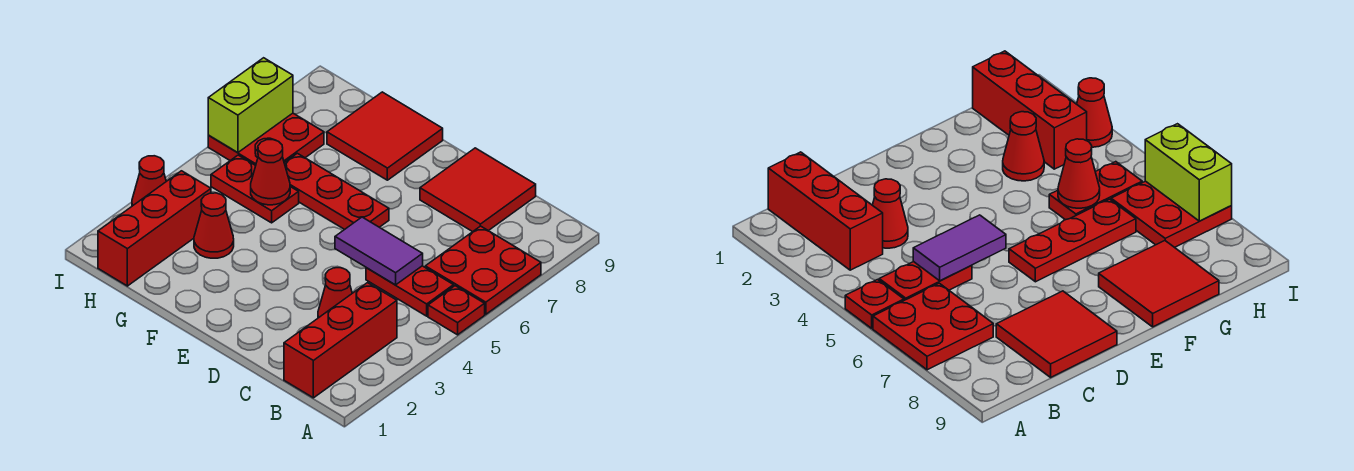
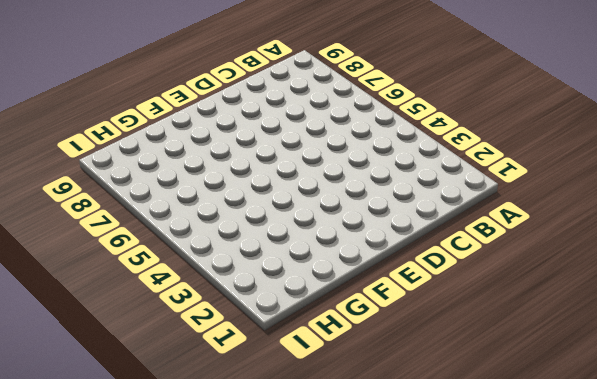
none -> red plate A5 level 1
none -> red plate A6:B7 level 1
none -> red brick B1:B3 level 1

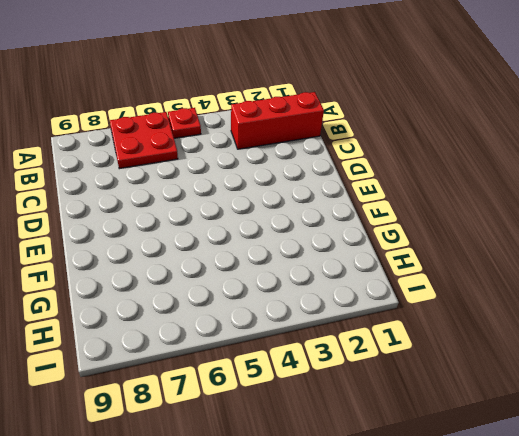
none -> red plate B5:C5 level 1
none -> red cone C3 level 1
none -> red tile C8:D9 level 1

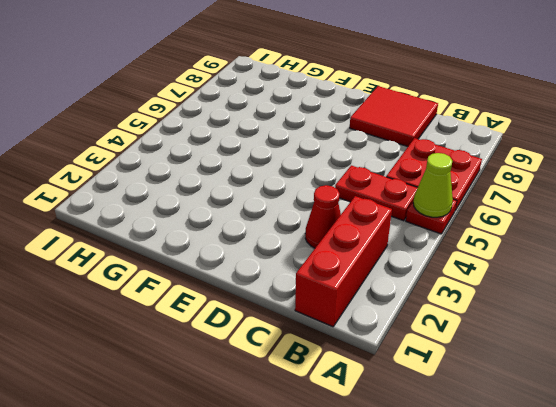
lime cone A5 level 2 -> none
none -> red plate E6:G6 level 1
none -> red tile F8:G9 level 1
none -> red cone G3 level 1

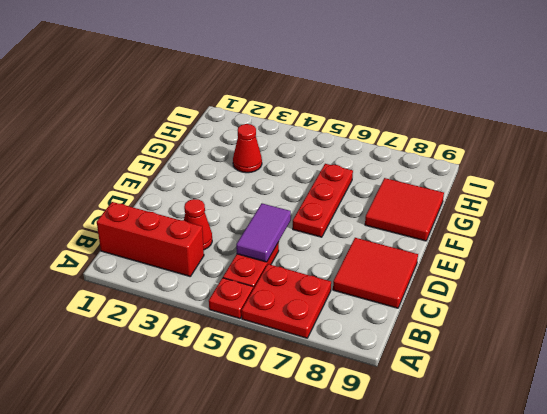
none -> red plate G5:H5 level 1
none -> red brick H1:H3 level 1
none -> red plate H6:I7 level 1

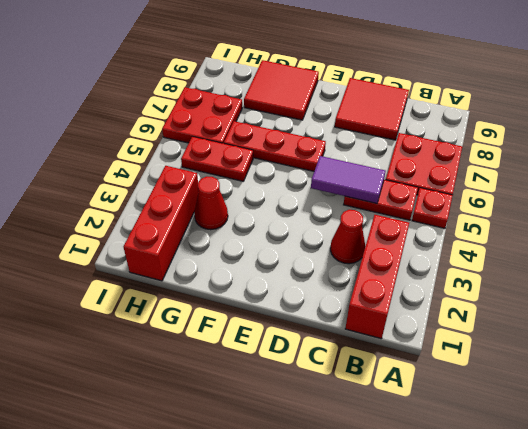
none -> red cone I3 level 1
none -> red cone G5 level 2
none -> lime brick I6:I7 level 2

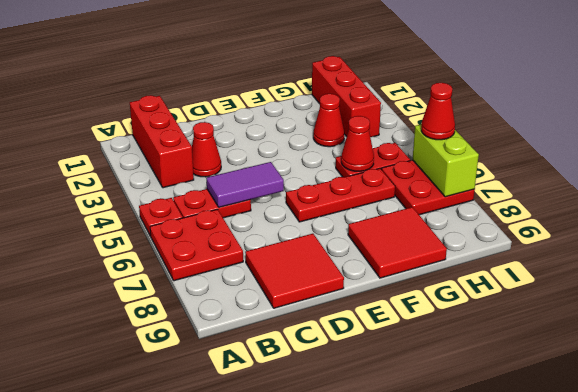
red cone I6 level 3 -> red cone I3 level 1

